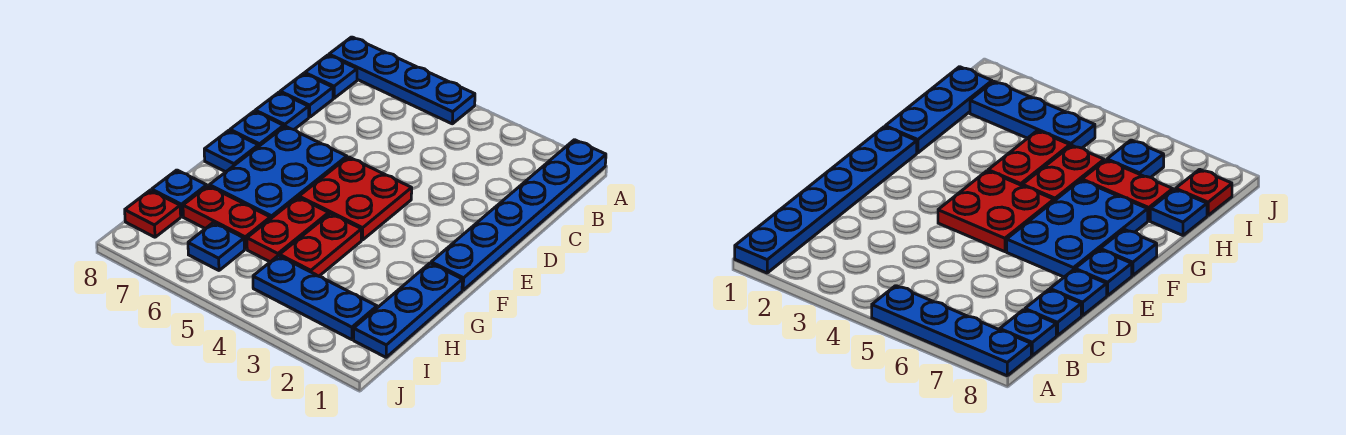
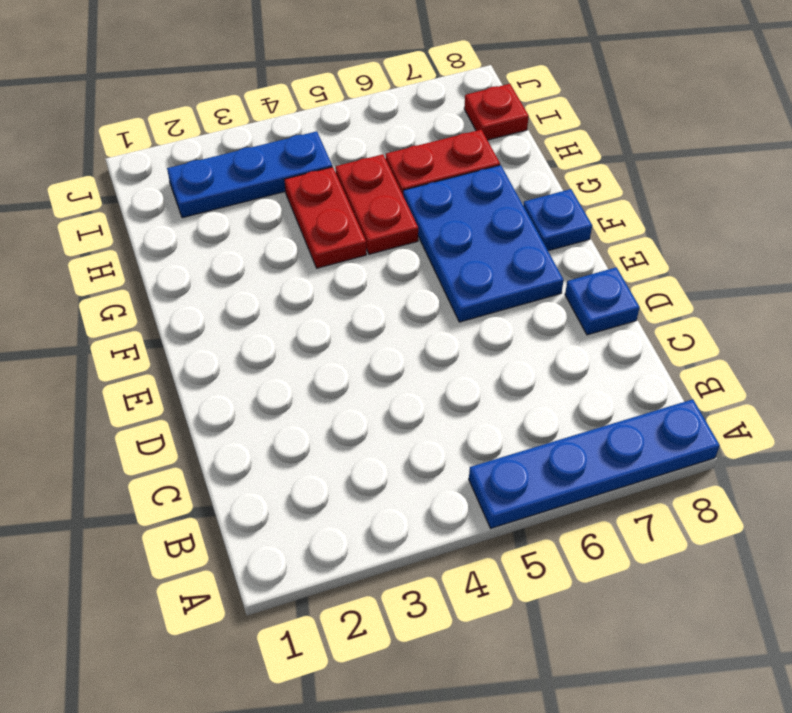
none -> blue plate A1:F1 level 1
none -> blue plate B8 level 1
none -> blue plate C8 level 1

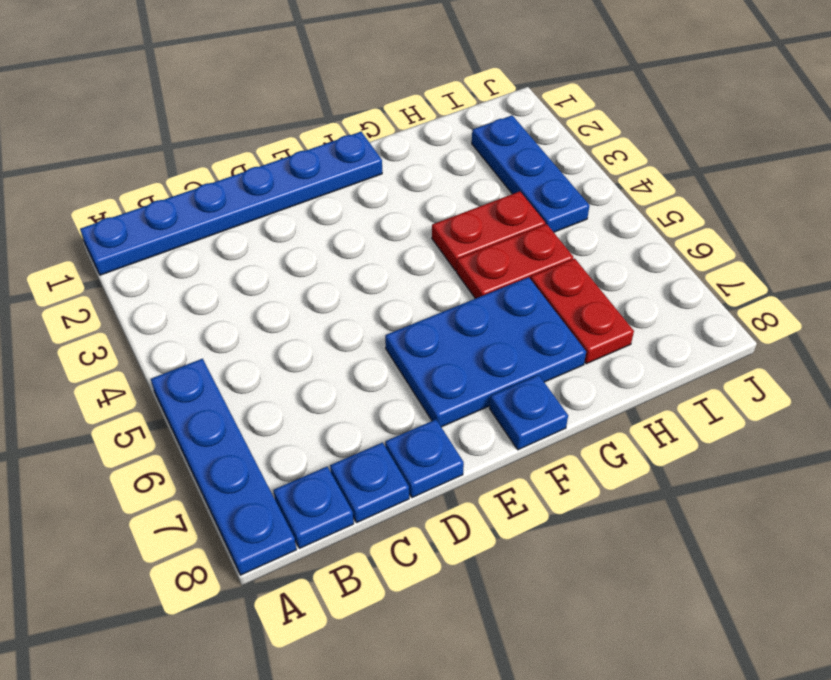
none -> red plate E4:F5 level 1
none -> blue plate E8 level 1
none -> blue plate G1:I1 level 1

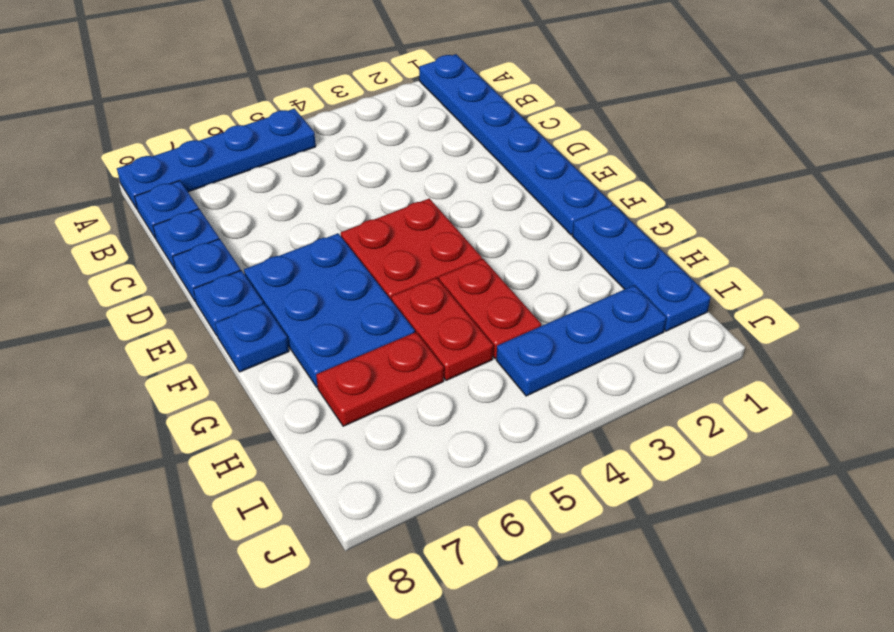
none -> blue plate H8 level 1
none -> blue plate I6 level 1
none -> red plate I8 level 1

